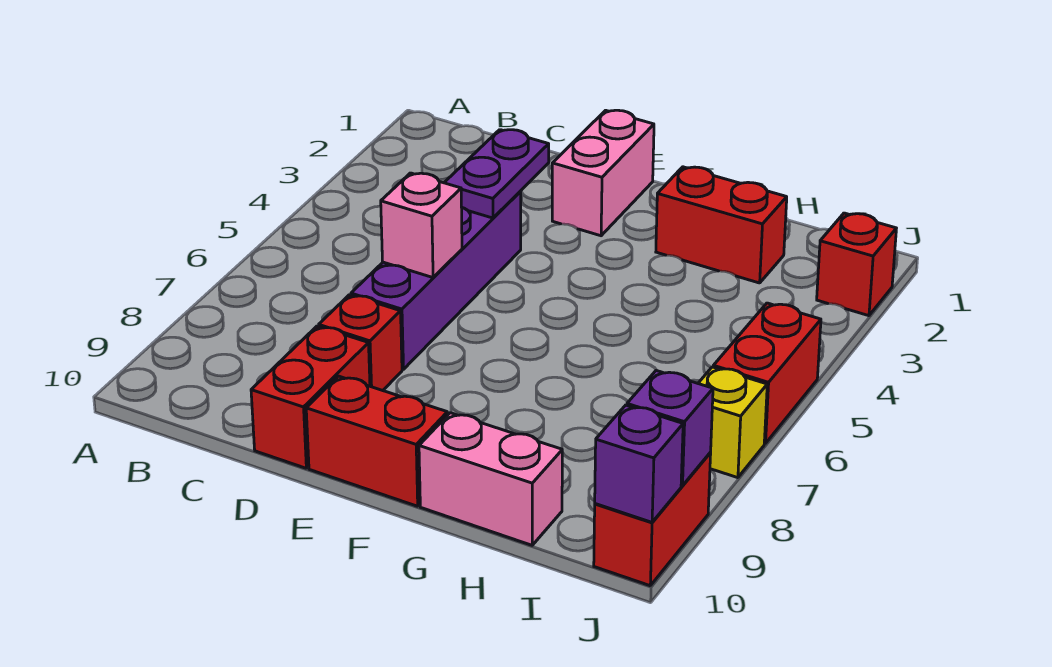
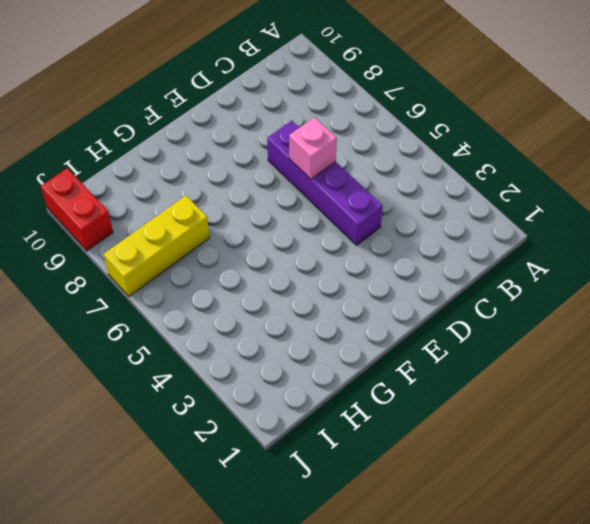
yellow brick H7:J7 level 1 -> yellow brick J7 level 1
none -> red brick D8 level 1
none -> red brick D9:D10 level 1
none -> pink brick E1:E2 level 1

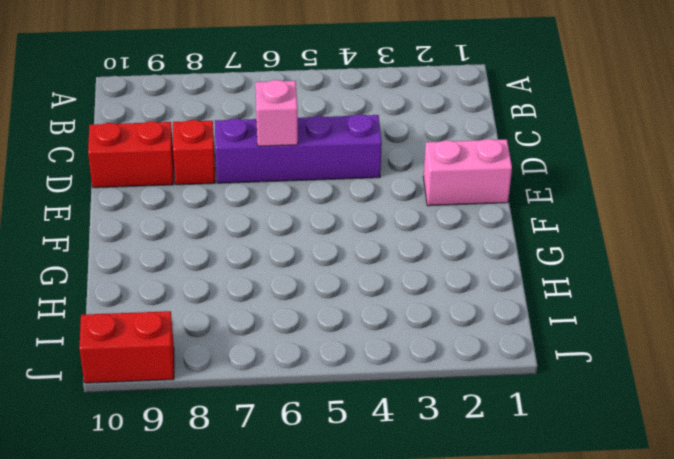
none -> red brick E10:F10 level 1
none -> red brick G2:H2 level 1
none -> pink brick G10:H10 level 1

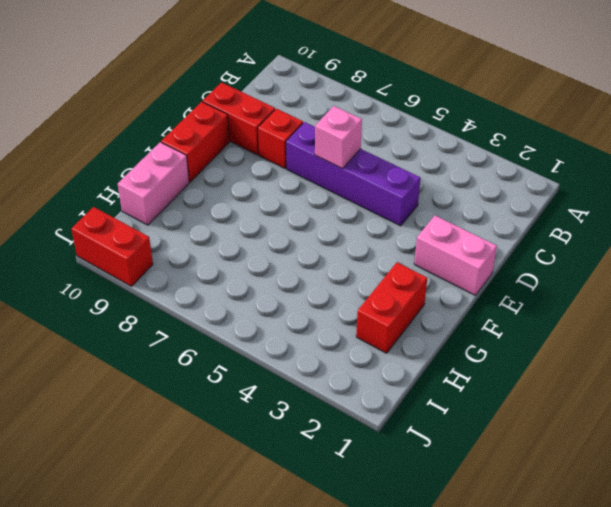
none -> red brick J2 level 1
none -> red brick J5:J6 level 1
none -> yellow brick J7 level 1

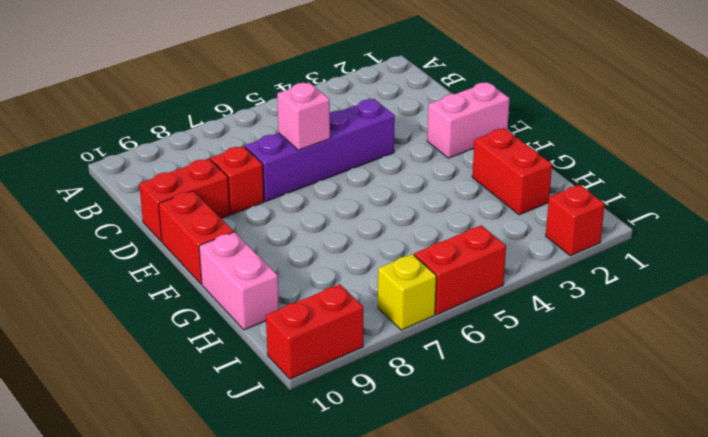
none -> purple plate D3:D4 level 2
none -> purple brick J9 level 2
none -> purple brick J10 level 2

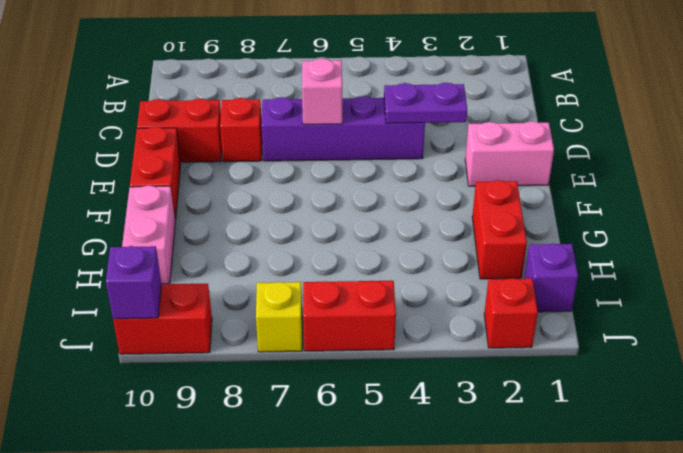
purple brick I1 level 1 -> purple brick J9 level 2

